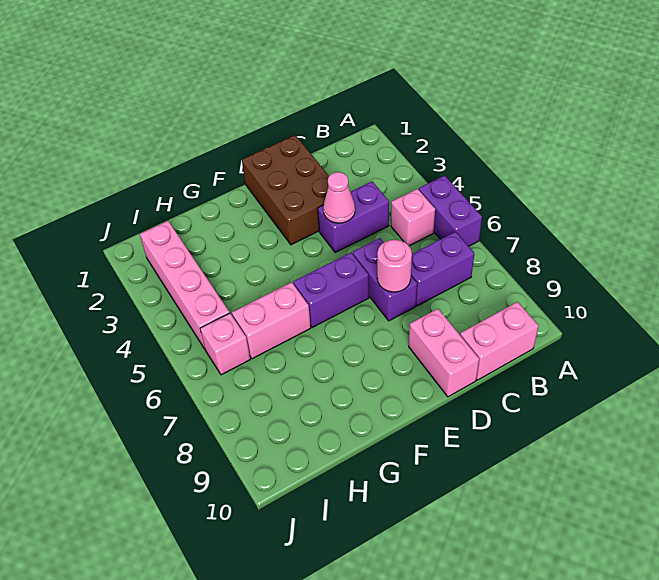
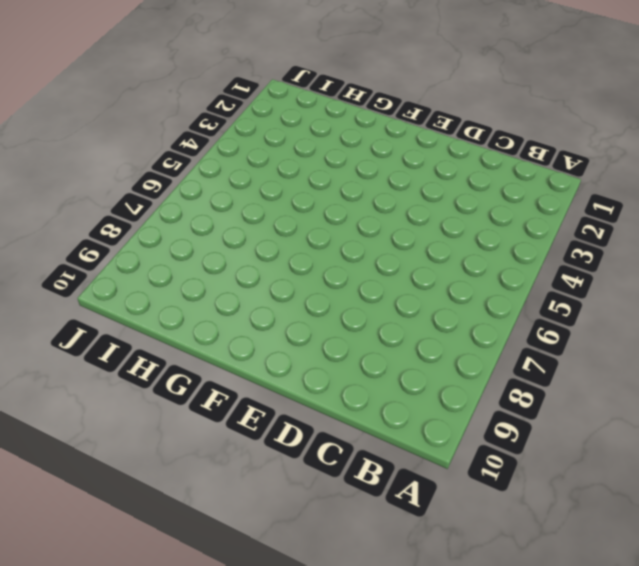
none -> purple brick A5:A6 level 1
none -> pink brick B5 level 1
none -> purple brick B7:C7 level 1

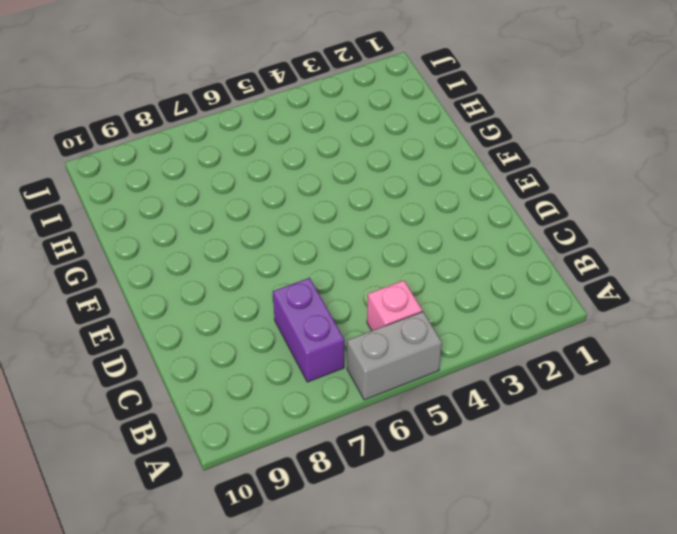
grey brick A5:A6 level 1 -> purple brick A5:A6 level 1
none -> pink brick B10:C10 level 1
none -> purple brick C4:D4 level 1
none -> brown brick D1:E3 level 1

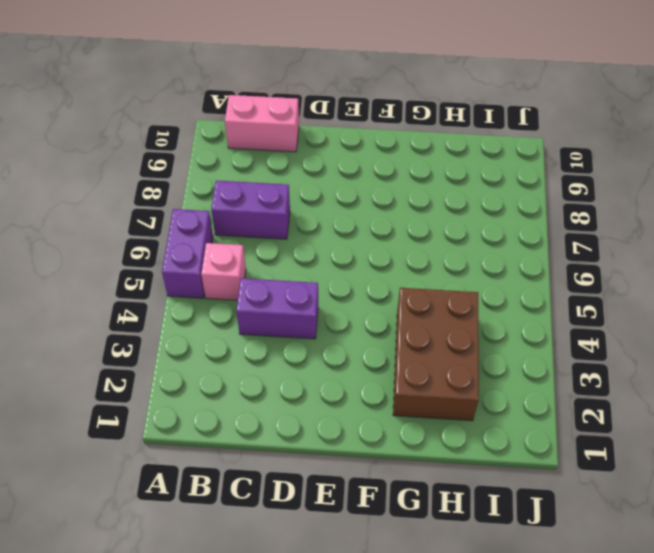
brown brick G2:H4 level 1 -> brown brick D1:E3 level 1
none -> purple brick D6:D7 level 1
none -> pink brick D9:D10 level 1
none -> purple brick E6:F6 level 1

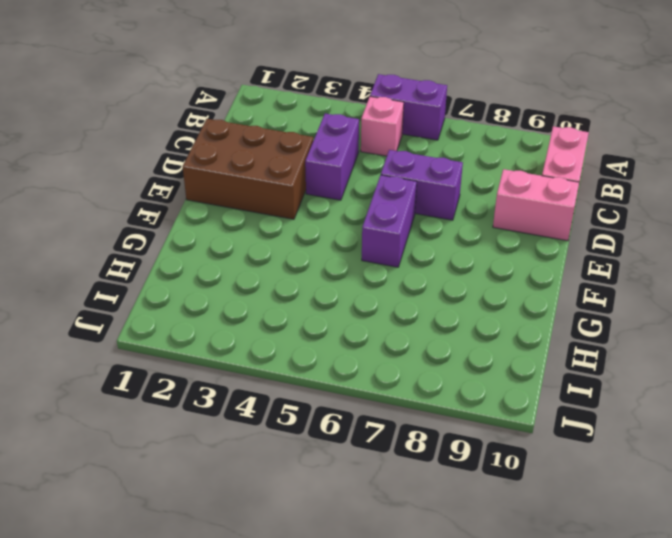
none -> purple brick B7:C7 level 1
none -> pink brick G6:H6 level 1
none -> pink brick I2:I5 level 1

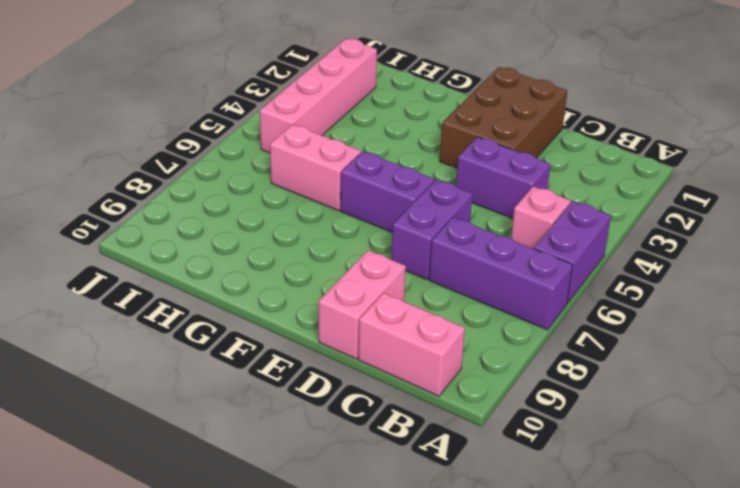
purple brick A7:C7 level 1 -> purple brick B7:C7 level 1
none -> pink brick I6 level 1
none -> pink cone D4 level 2
none -> pink round brick D7 level 2

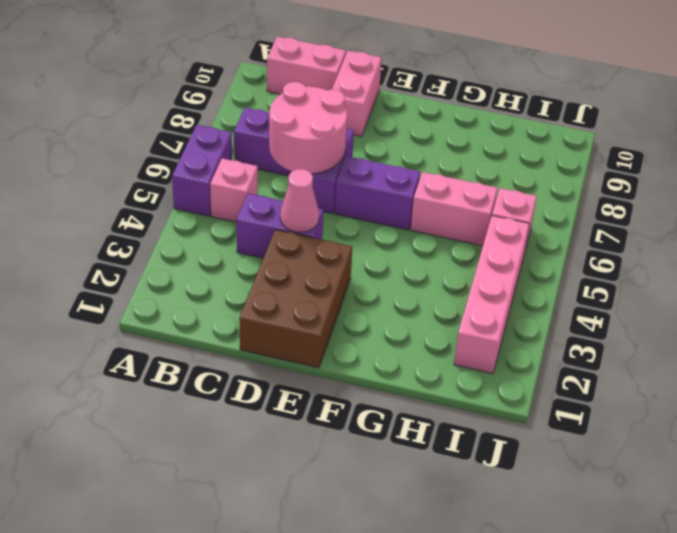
pink round brick C6:D7 level 2 -> pink round brick D7 level 2

